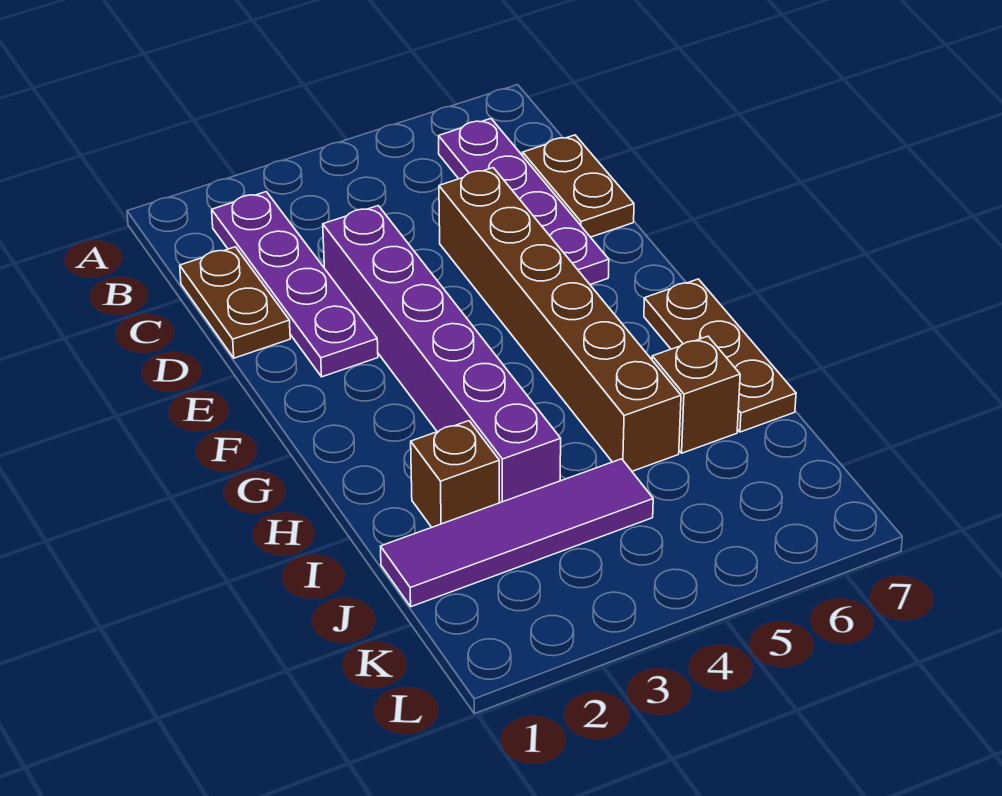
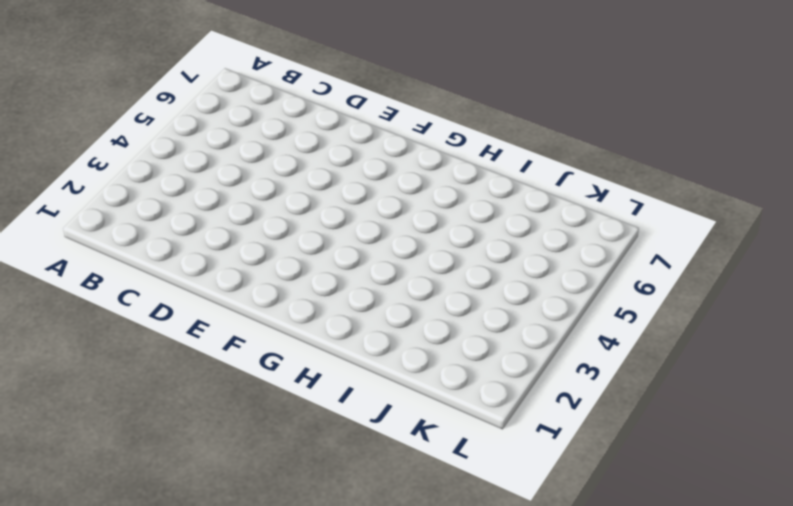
none -> purple plate B2:E2 level 1
none -> purple plate B6:E6 level 1

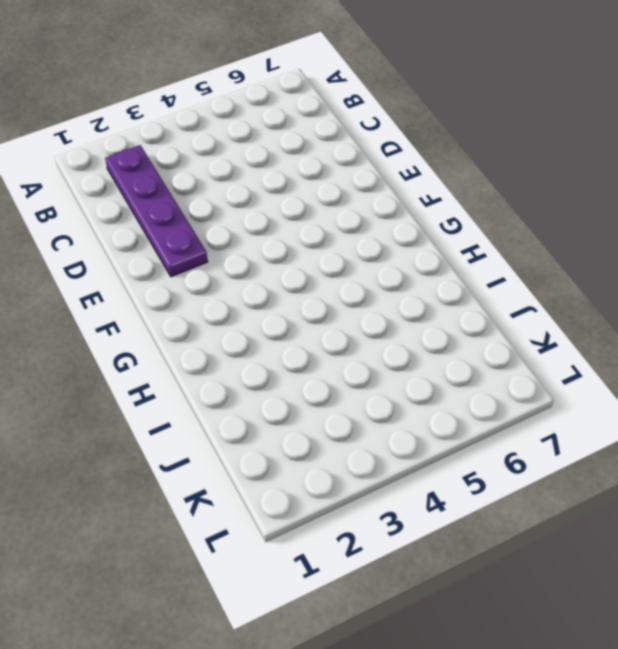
none -> purple plate B6:E6 level 1
none -> brown plate C1:D1 level 1

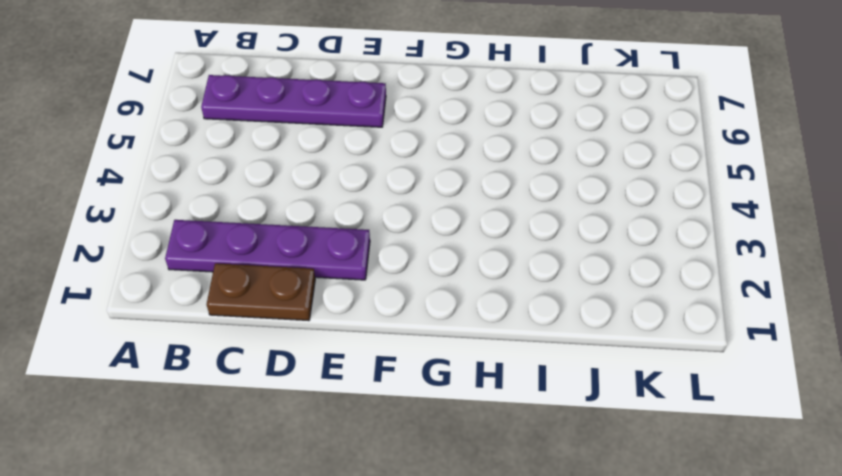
none -> brown plate C7:D7 level 1
none -> purple brick D3:I3 level 1

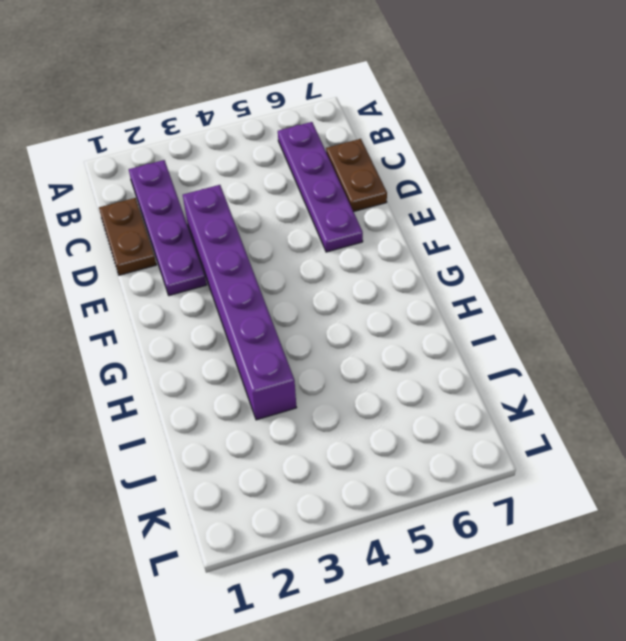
none -> brown brick D5:I5 level 1
none -> brown plate G7:I7 level 1

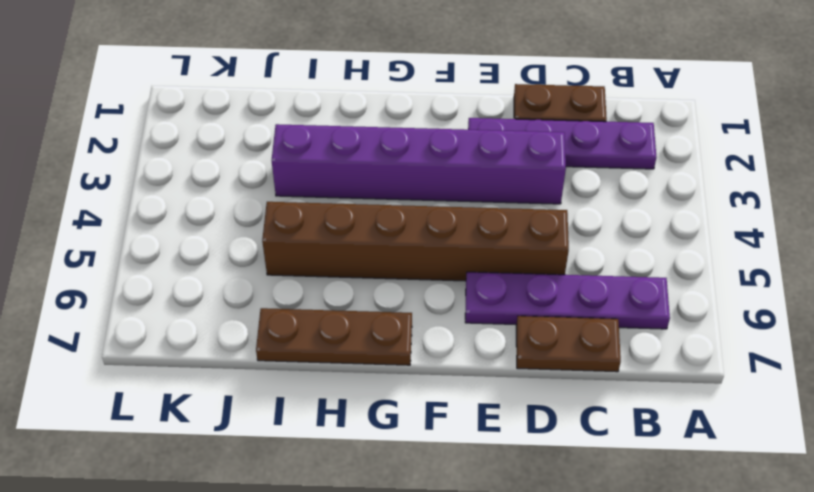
none -> brown brick I2 level 1
none -> brown brick I6 level 1

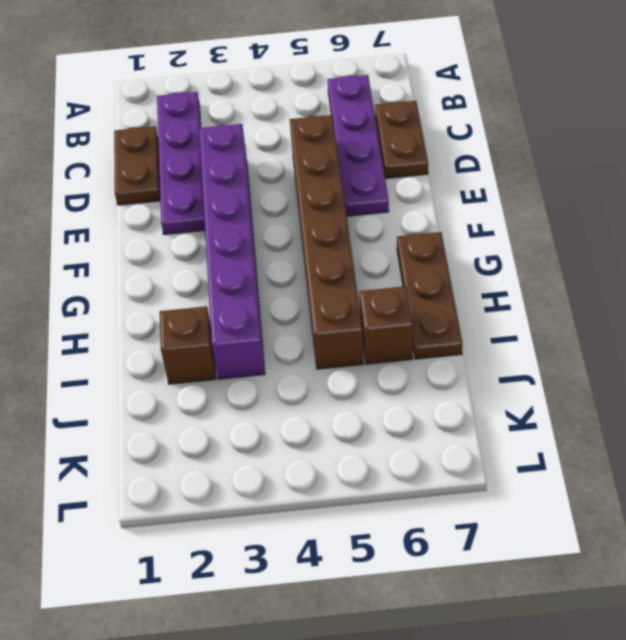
none -> purple tile J1:J4 level 1

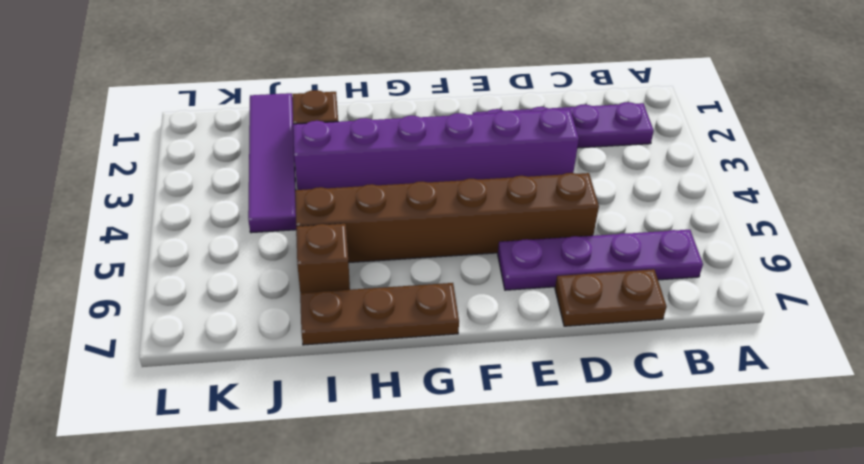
none -> brown plate C1:D1 level 1

